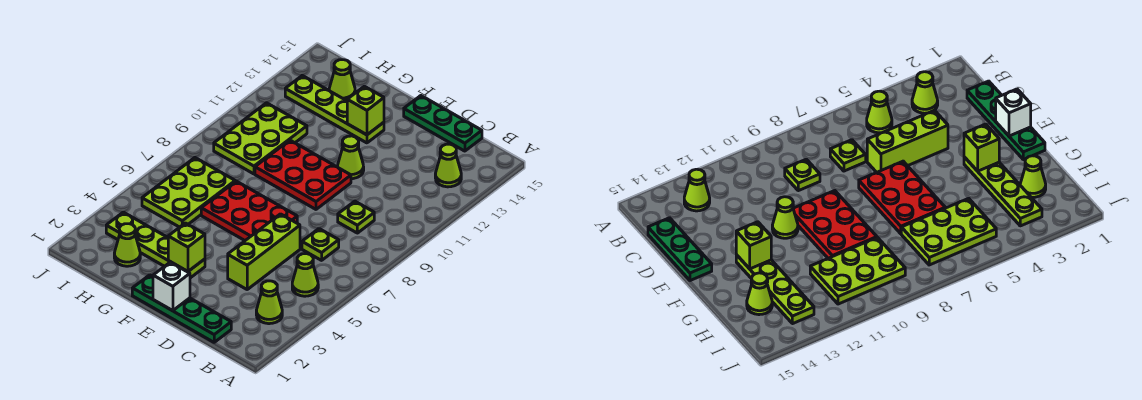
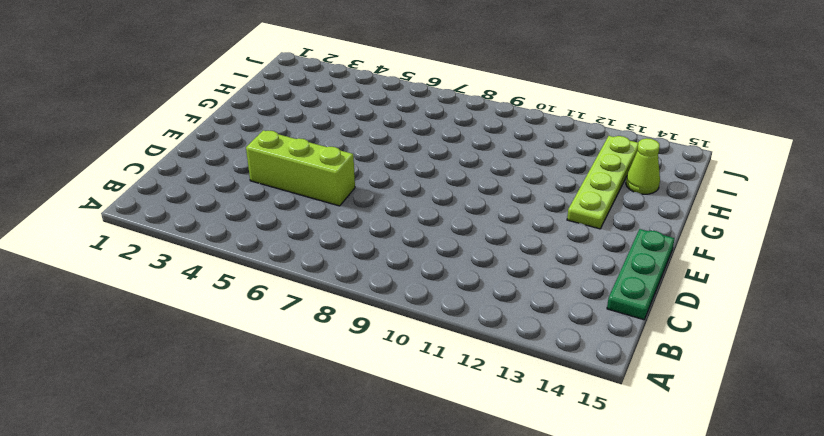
none -> lime cone B3 level 1
none -> lime cone B5 level 1
none -> lime cone B13 level 1

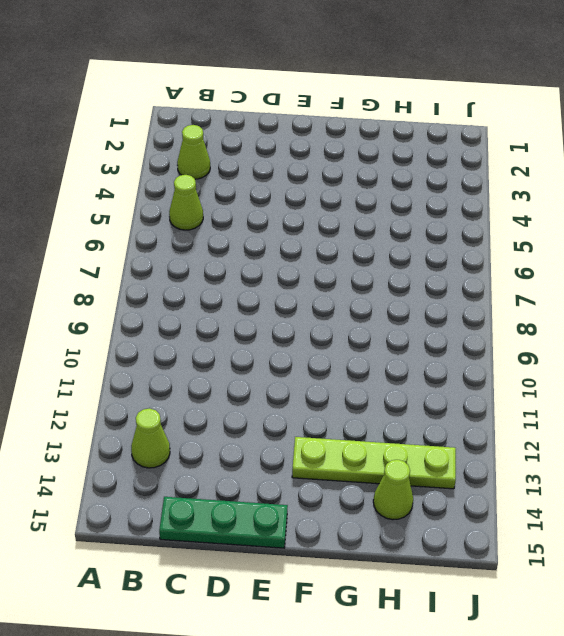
none -> green plate C1:F1 level 1
none -> lime plate C7 level 1
none -> lime plate C9 level 1

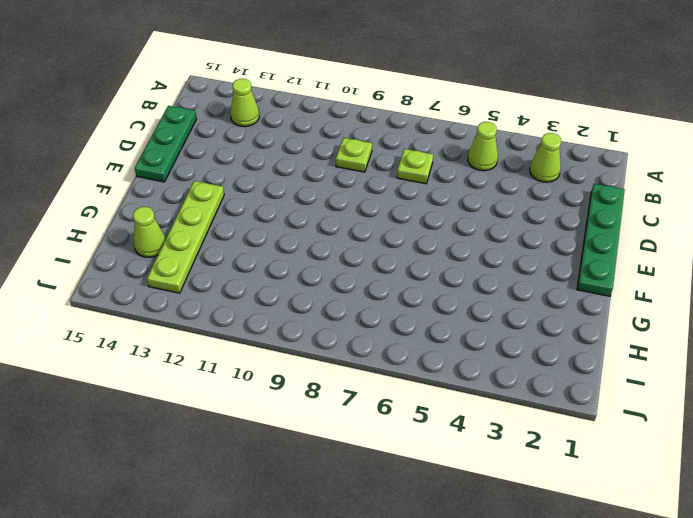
none -> lime brick D4:D6 level 1
none -> red plate E6:G7 level 1
none -> red plate E9:G10 level 1

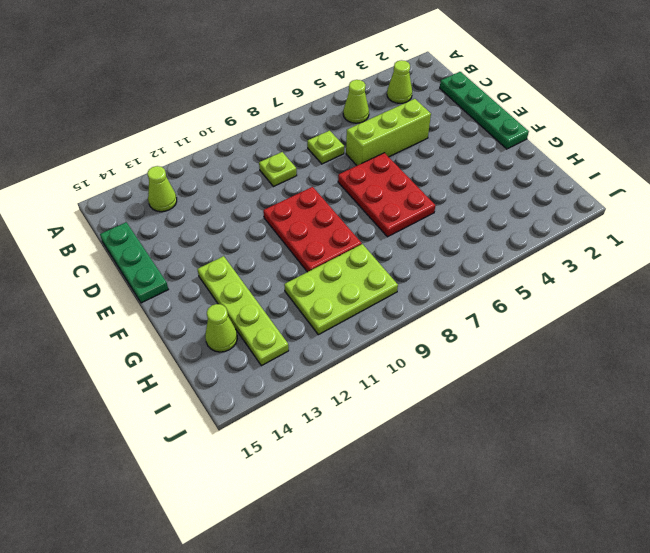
none -> lime cone E11 level 1
none -> lime plate F3:I3 level 1
none -> lime cone H2 level 1

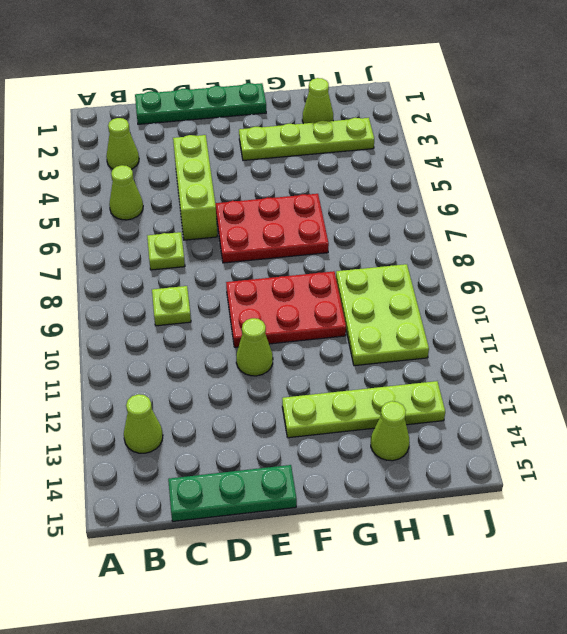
none -> lime plate H5:I7 level 1
none -> white brick E1 level 2
none -> lime brick F3 level 2

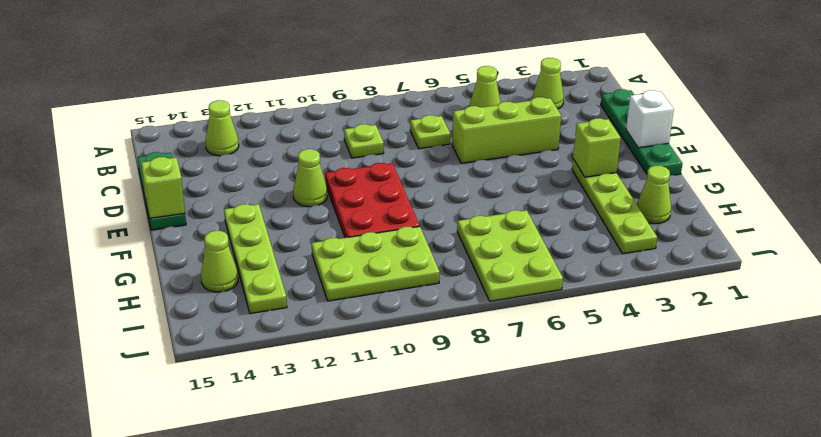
lime brick E15 level 2 -> lime brick F13 level 2
lime plate H6:J7 level 1 -> lime plate H5:I7 level 1
none -> red plate E6:G7 level 1

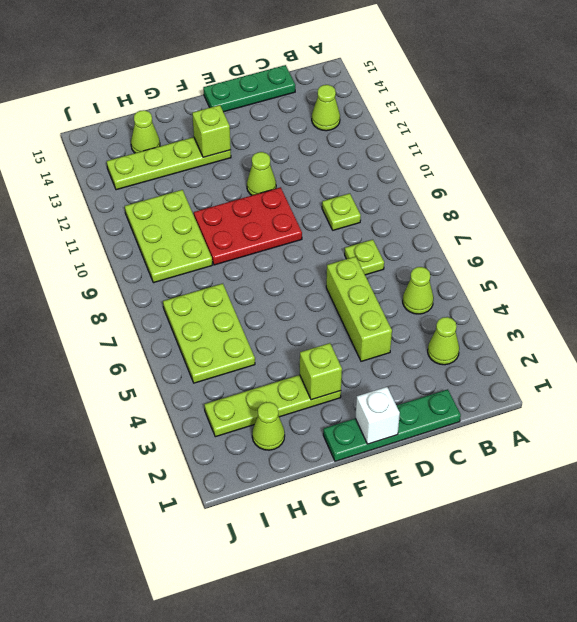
none -> red plate E6:G7 level 1

